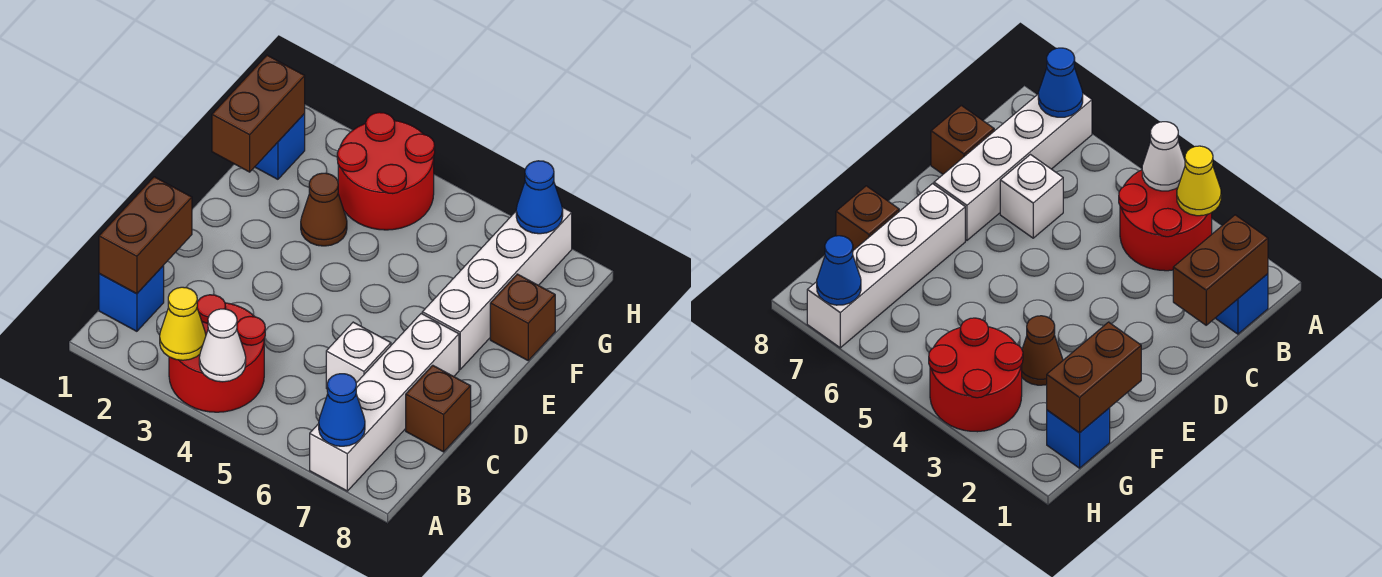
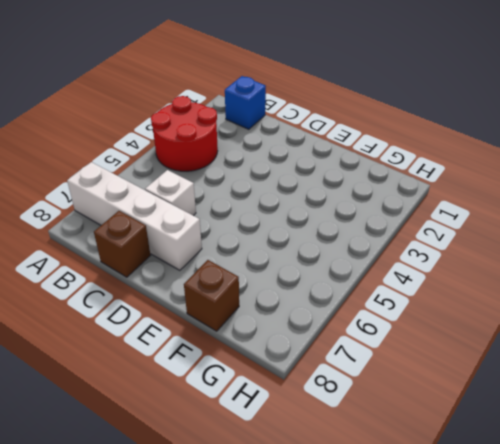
none -> white brick E7:H7 level 1
none -> brown cone F3 level 1
none -> blue brick G1 level 1

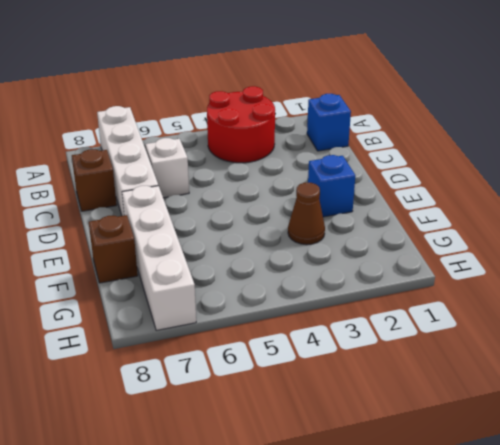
blue brick E2 level 1 -> blue brick G1 level 1
none -> red round brick G3:H4 level 1
none -> yellow cone A3 level 2
none -> white cone A4 level 2

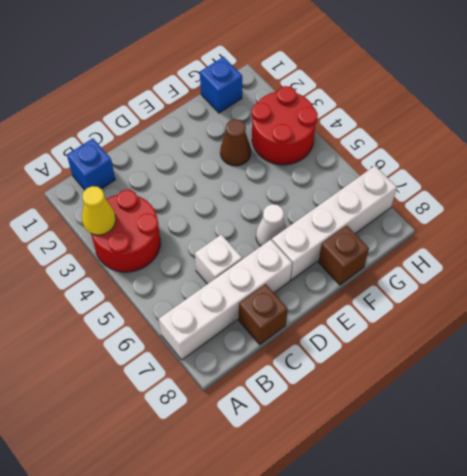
white cone E6 level 1 -> white cone A4 level 2
none -> blue cone A7 level 2
none -> brown brick B1:C1 level 2
none -> brown brick F1:G1 level 2

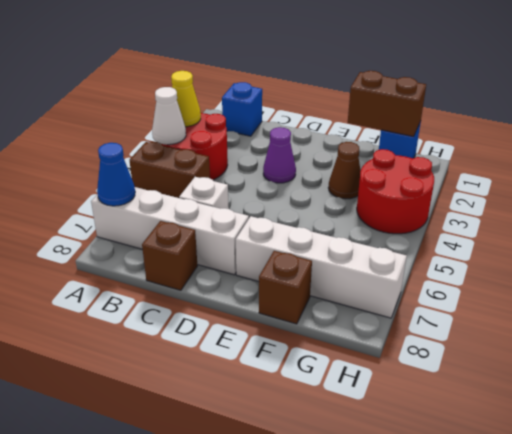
brown brick A5:B5 level 1 -> brown brick B1:C1 level 2
purple cone D3 level 1 -> none
none -> blue cone H7 level 2

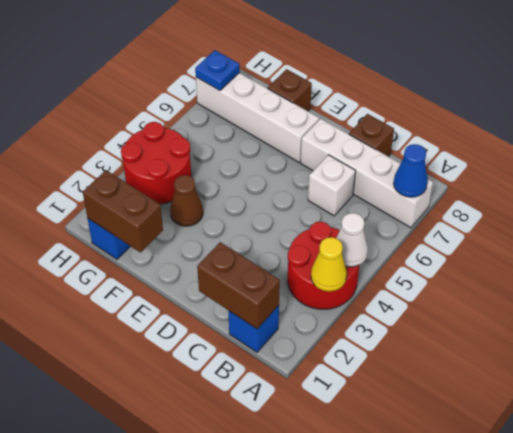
blue plate H7 level 2 -> blue cone H7 level 2

